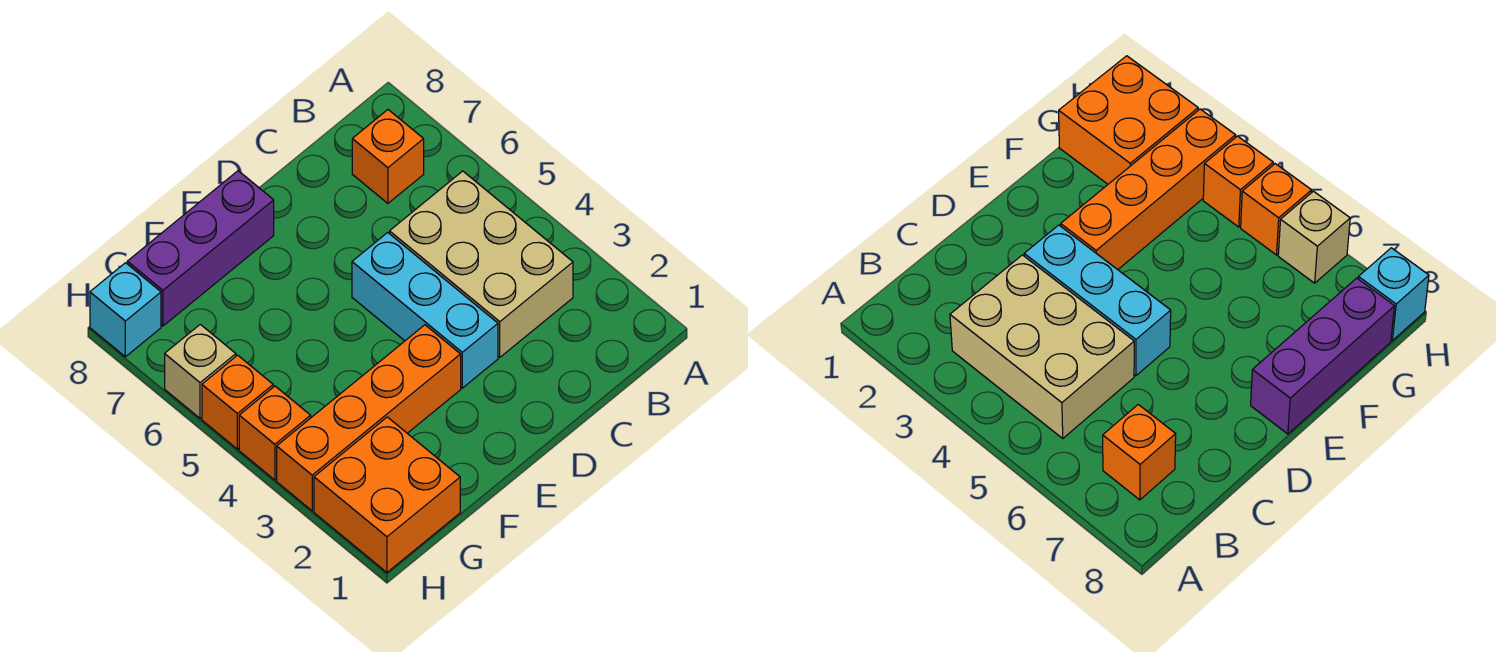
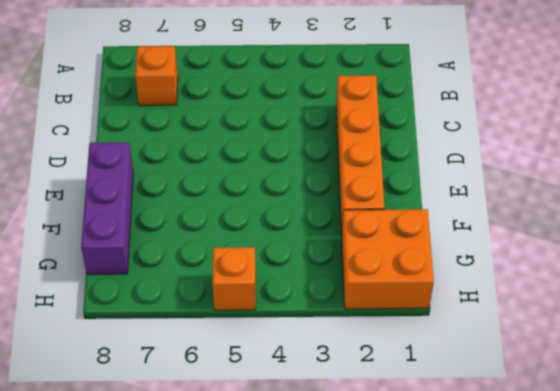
orange brick C2:F2 level 1 -> orange brick E3:H3 level 1
none -> tan brick B3:C5 level 1
none -> cyan brick D3:D5 level 1

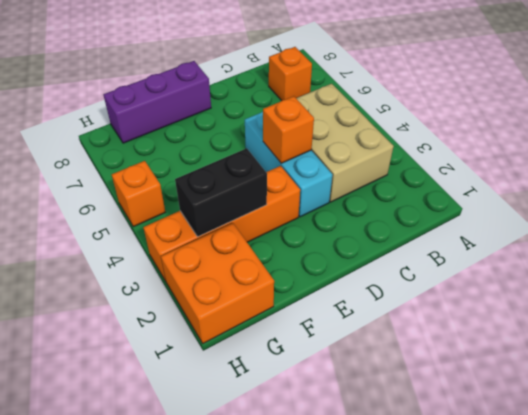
orange brick D4 level 2 -> orange brick H4 level 1
black brick F3:G3 level 2 -> none
none -> tan brick H6 level 1
none -> cyan brick H8 level 1

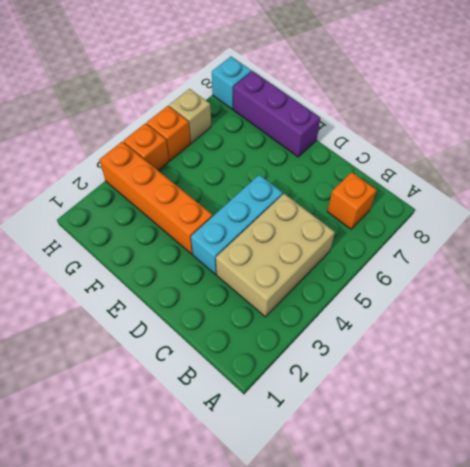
none -> orange brick G1:H2 level 1

